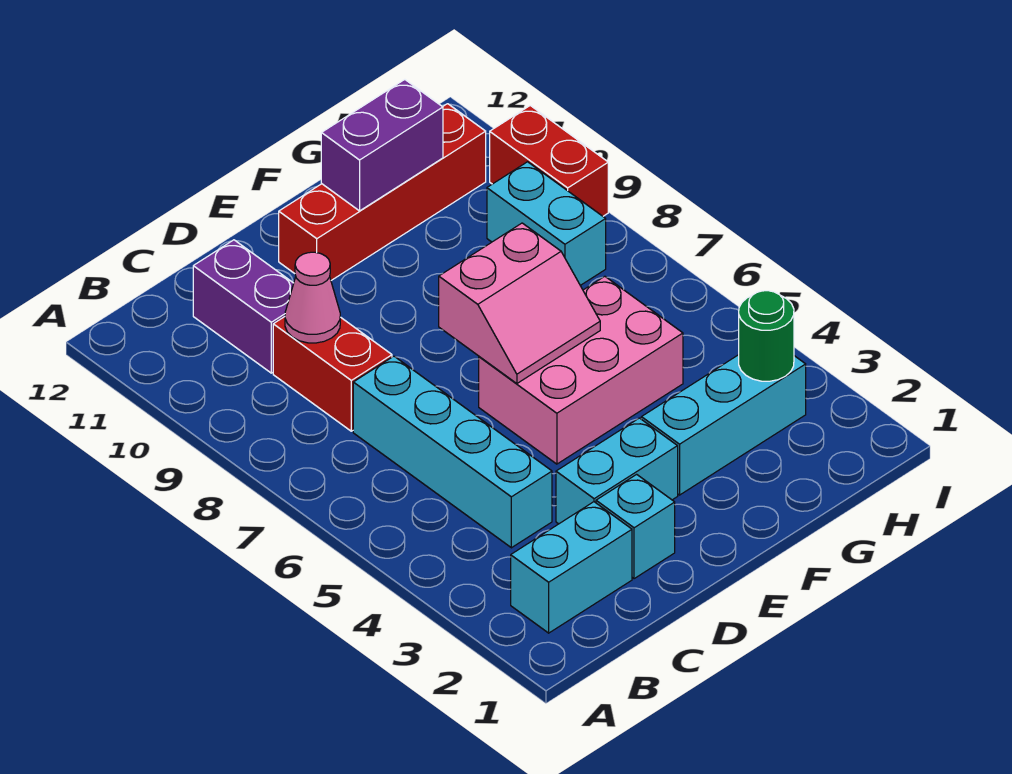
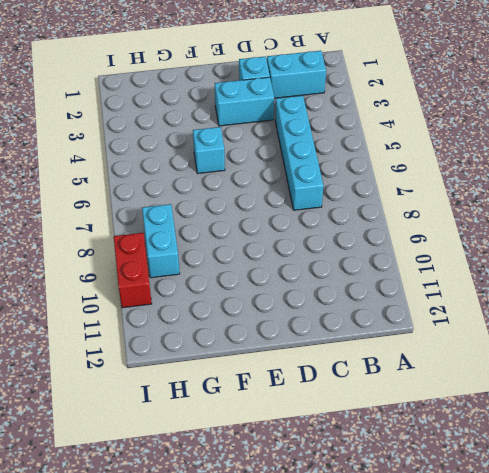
cyan brick F5 level 1 -> pink brick E5:G6 level 1
none -> red brick C8:C9 level 1
none -> purple brick C10:C11 level 1
none -> red brick E11:H11 level 1

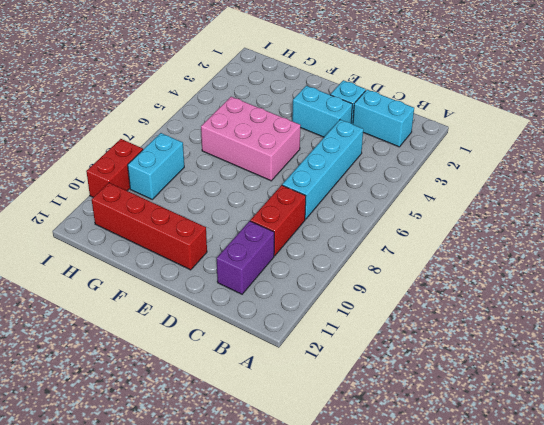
none -> cyan brick F3:H3 level 1
none -> pink cone C9 level 2
none -> pink slope E6:F7 level 2 top 7

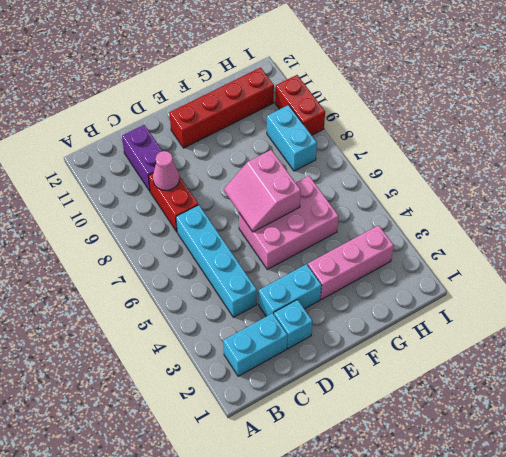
pink slope E6:F7 level 2 top F -> pink slope E6:F7 level 2 top 7
pink brick F3:H3 level 1 -> cyan brick F3:H3 level 1
none -> purple brick F11:G11 level 2
none -> green round brick H3 level 2

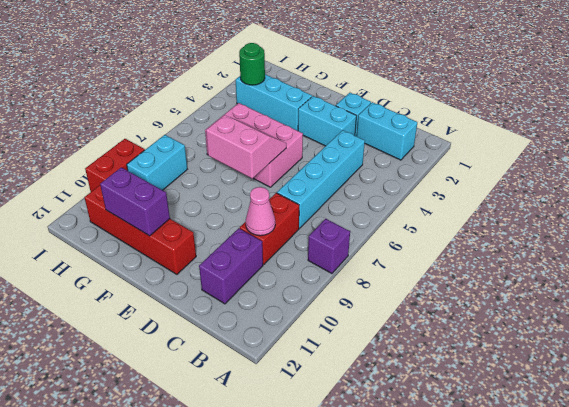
purple brick A8 level 1 -> none

